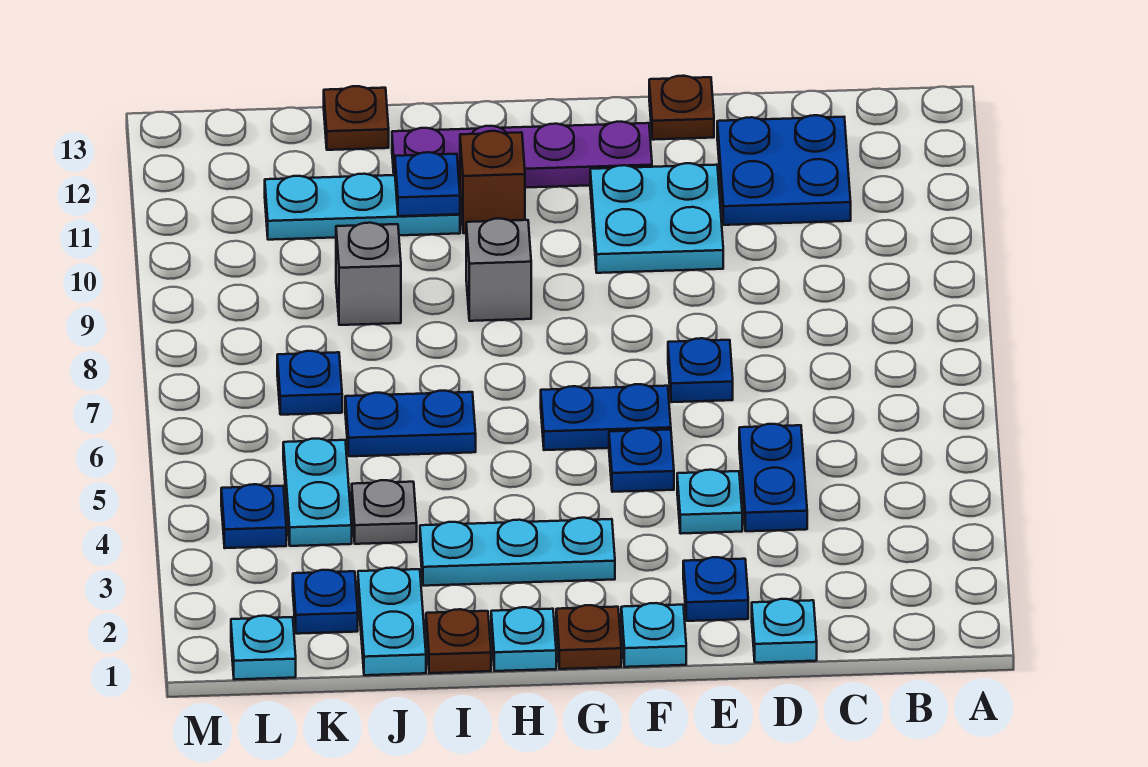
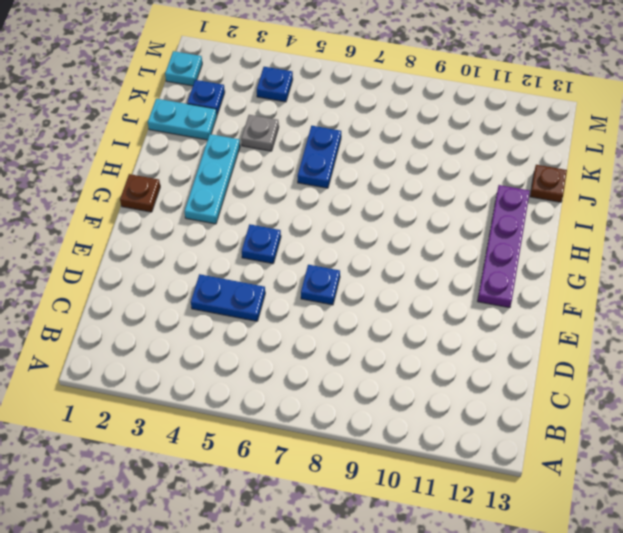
none -> blue plate C11:D12 level 1
none -> cyan plate D1 level 1
none -> blue plate E2 level 1
none -> cyan plate E4 level 1

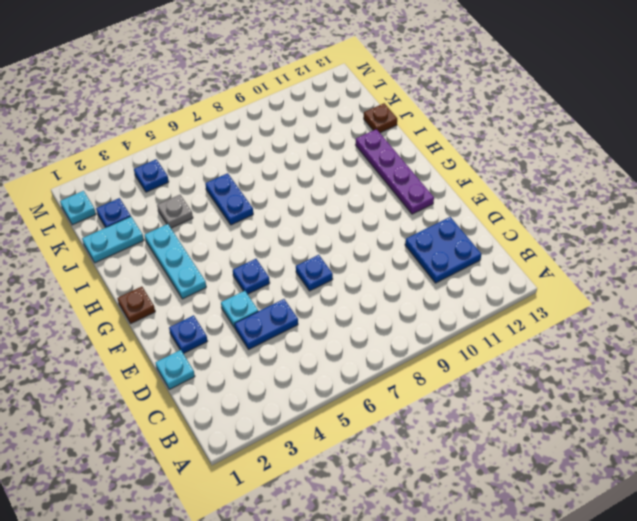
none -> cyan plate E10:F11 level 1
none -> brown plate E13 level 1
none -> cyan plate F1 level 1
none -> blue plate F6:G6 level 1

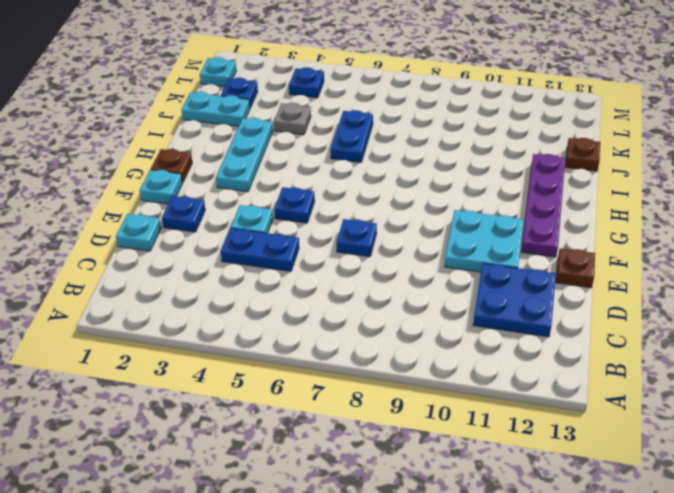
none -> blue plate F6:G6 level 1
none -> cyan plate H1 level 1
none -> grey brick H9 level 1
none -> brown brick H11 level 1

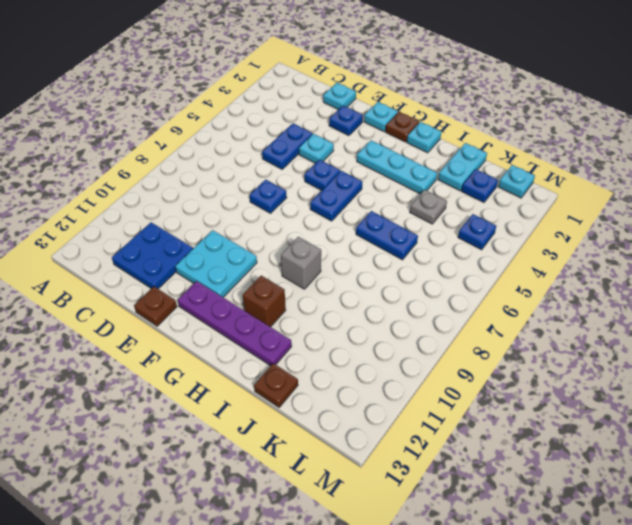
blue plate G5:G6 level 1 -> blue plate F6:G6 level 1
none -> brown plate I1 level 1
none -> cyan plate I11:K11 level 1
none -> grey brick J9 level 1
none -> cyan plate K4:K5 level 1

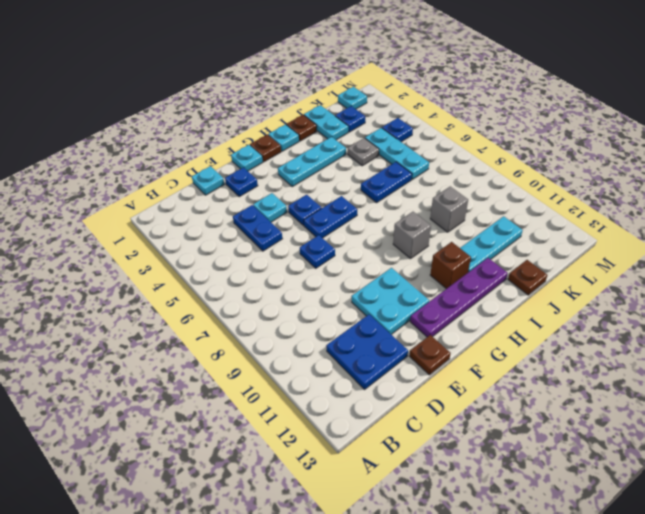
cyan plate K4:K6 level 1 -> cyan plate K4:K5 level 1
none -> blue plate K7 level 1
none -> blue plate I11 level 2

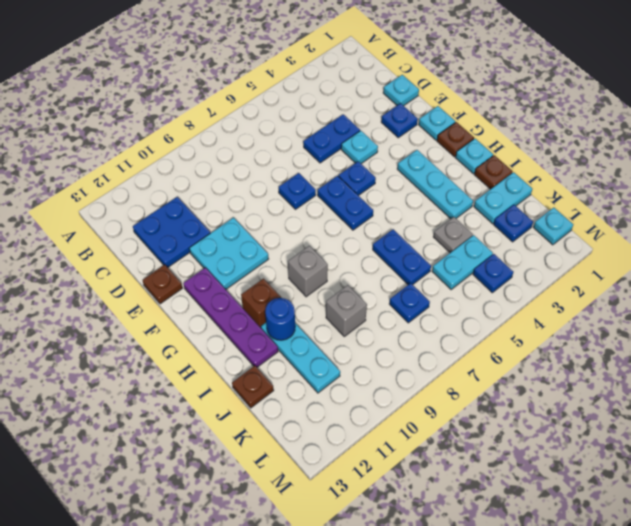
blue round brick I11 level 2 -> blue plate I11 level 2

